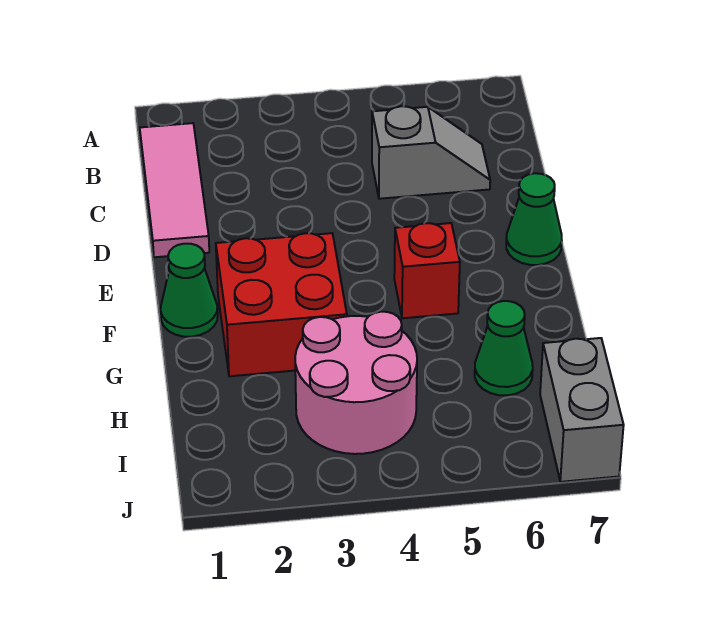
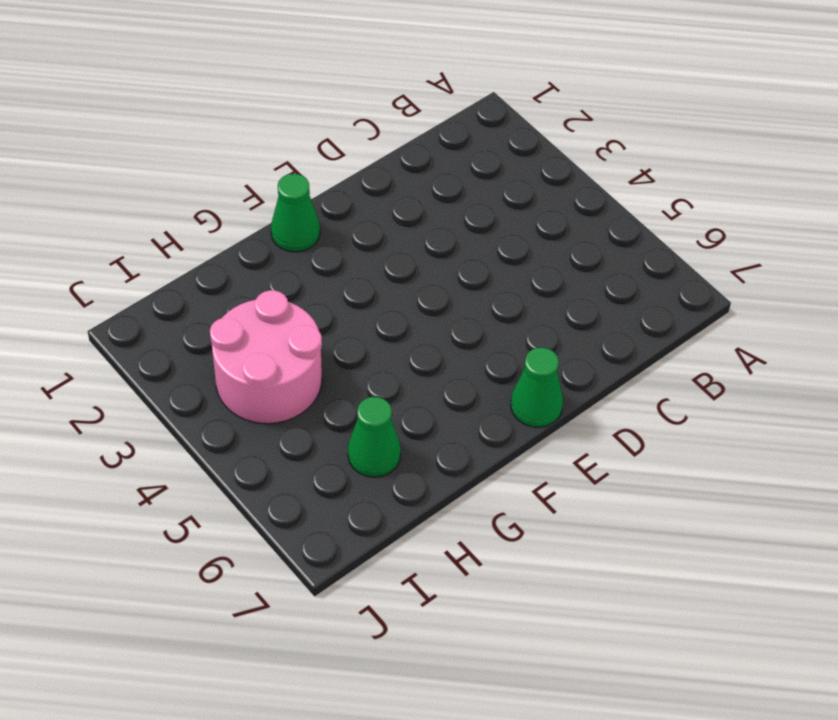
none -> pink tile B1:D1 level 1
none -> grey slope C5:C6 level 1 top 5

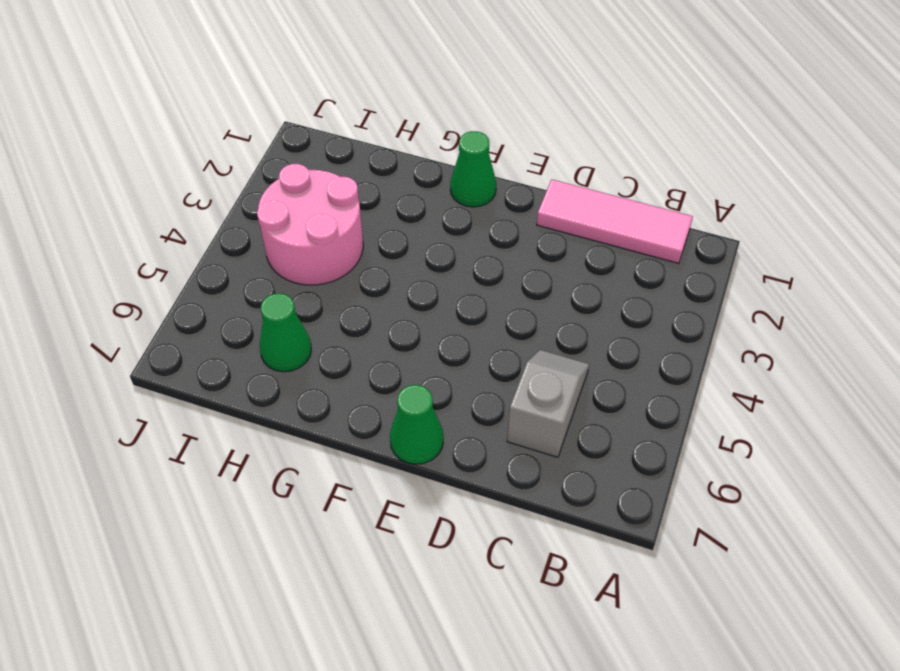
grey slope C5:C6 level 1 top 6 -> grey slope C5:C6 level 1 top 5
none -> red brick F2:G3 level 1
none -> red brick F5 level 1

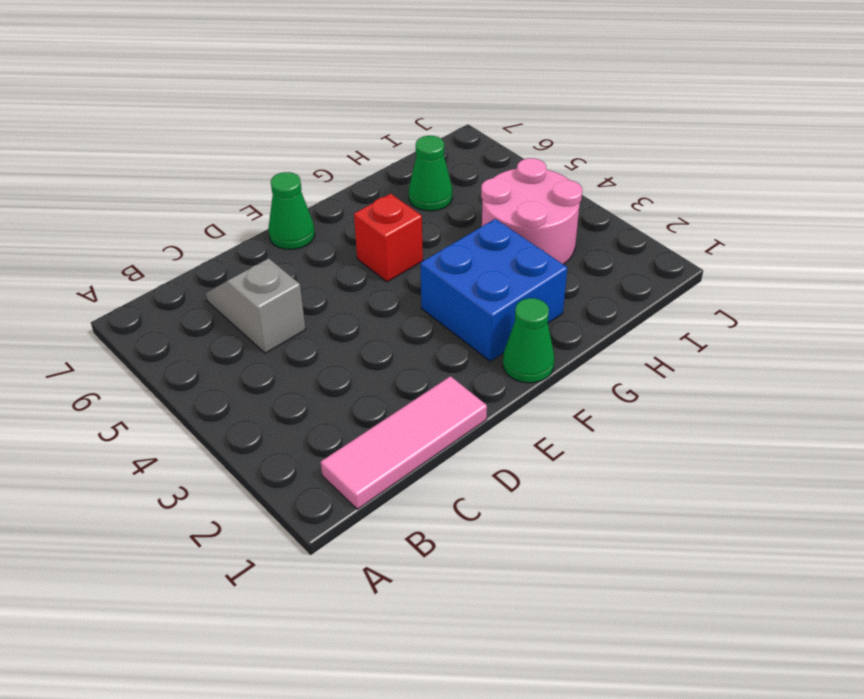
blue brick F2:G3 level 1 -> red brick F2:G3 level 1
none -> grey brick I7:J7 level 1

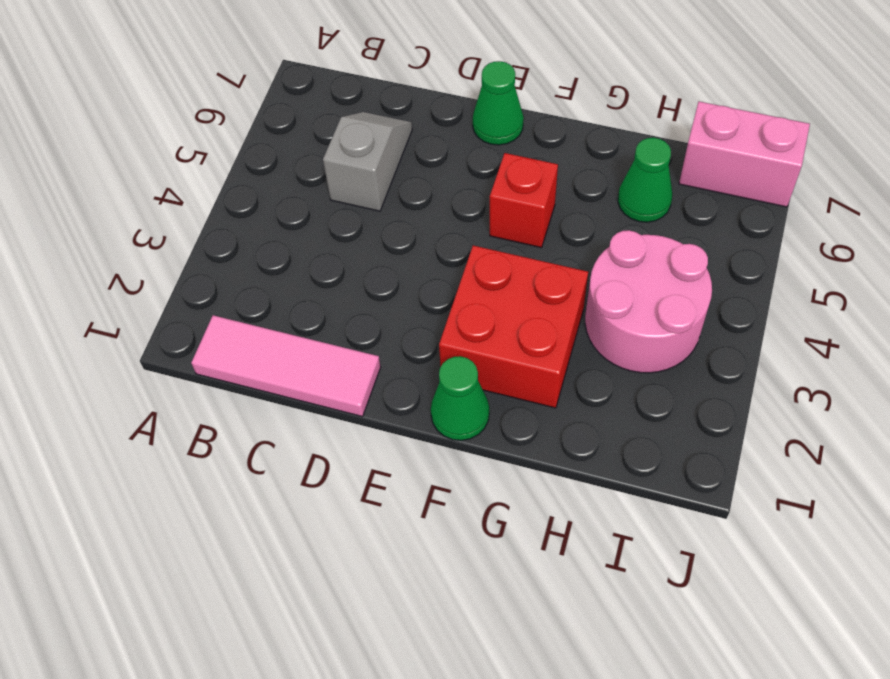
pink brick I7:J7 level 1 -> grey brick I7:J7 level 1

